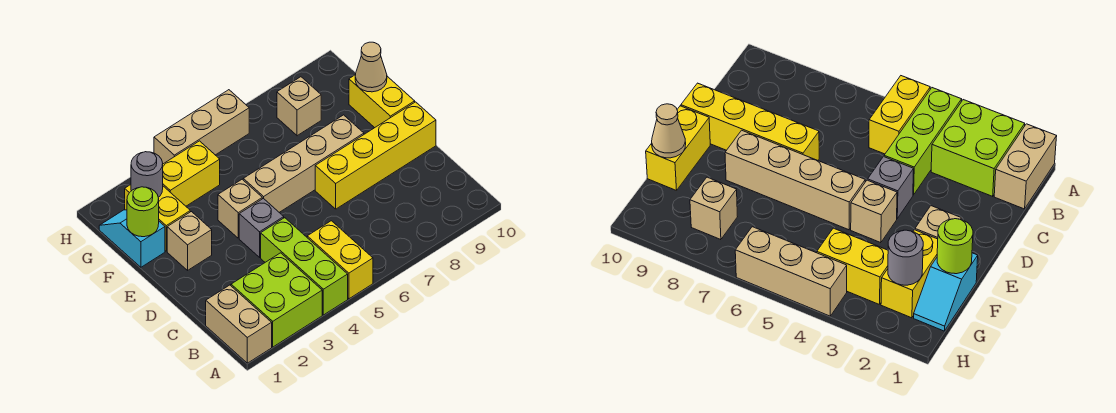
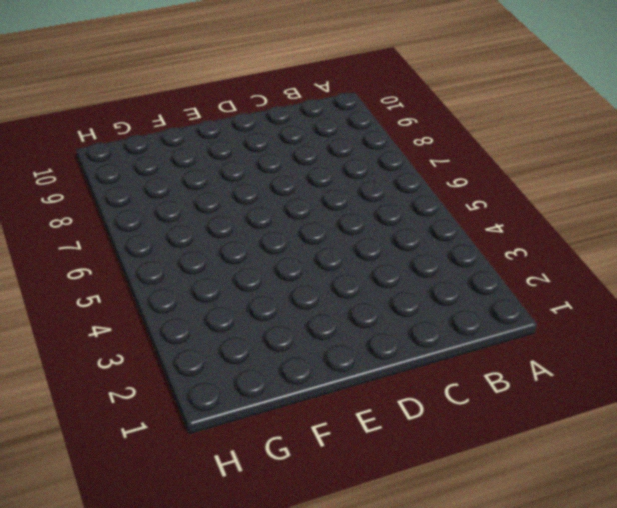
none -> tan brick A1:B1 level 1
none -> lime brick A2:B3 level 1
none -> lime brick A4:C4 level 1

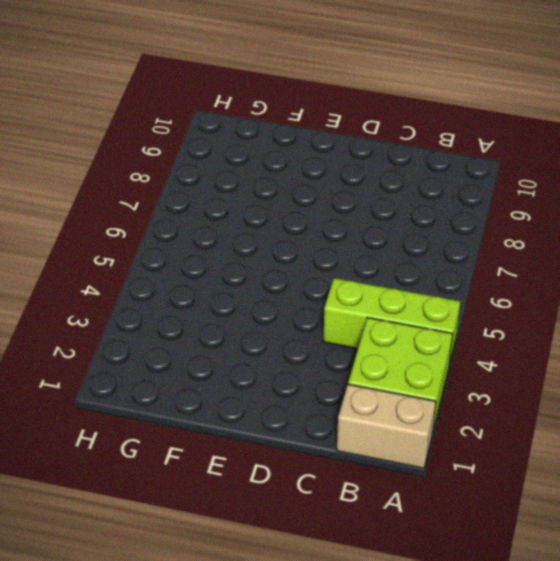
none -> yellow brick A5:B5 level 1
none -> grey brick D4 level 1
none -> yellow brick D7:D10 level 1

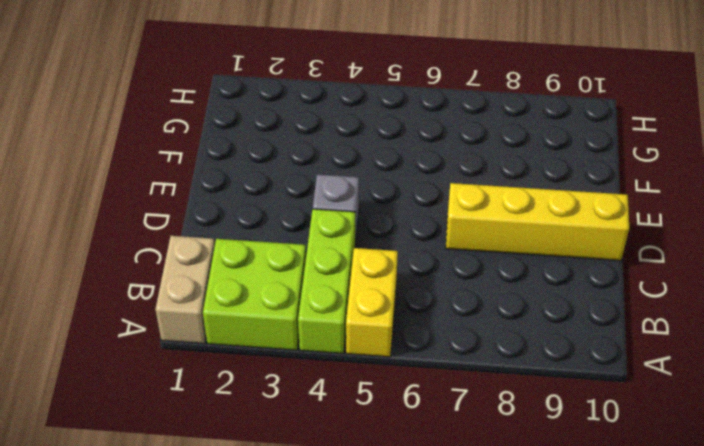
none -> tan brick E2 level 1
none -> tan brick E4 level 1
none -> tan brick E5:E8 level 1

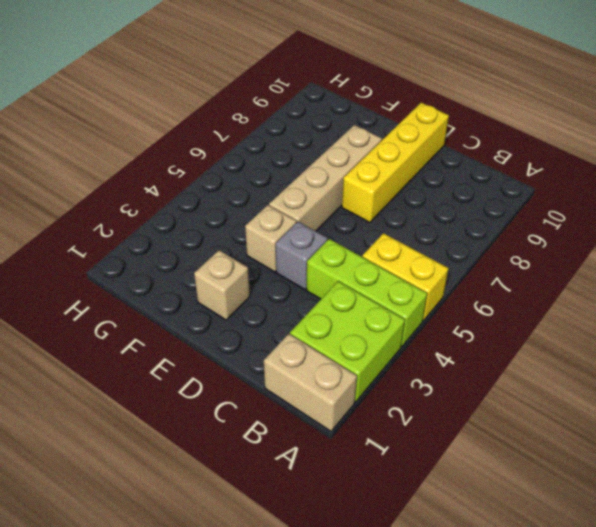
none -> yellow brick E10:F10 level 1
none -> cyan slope F1:G1 level 1 top F
none -> yellow brick F2:G2 level 1

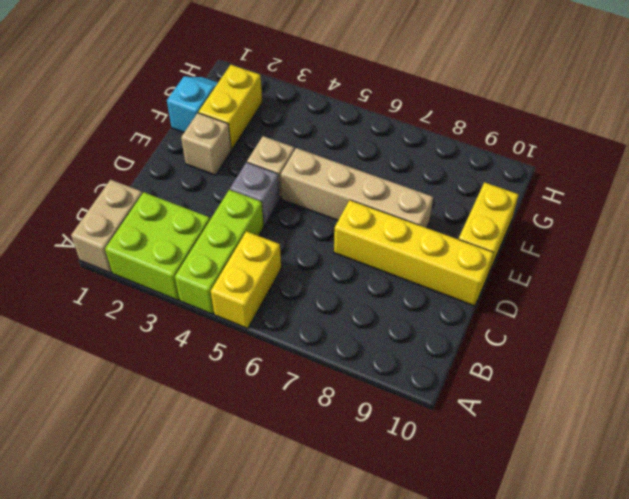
none -> yellow brick G3:G4 level 1
none -> tan brick G8 level 1
none -> tan brick H4:H6 level 1

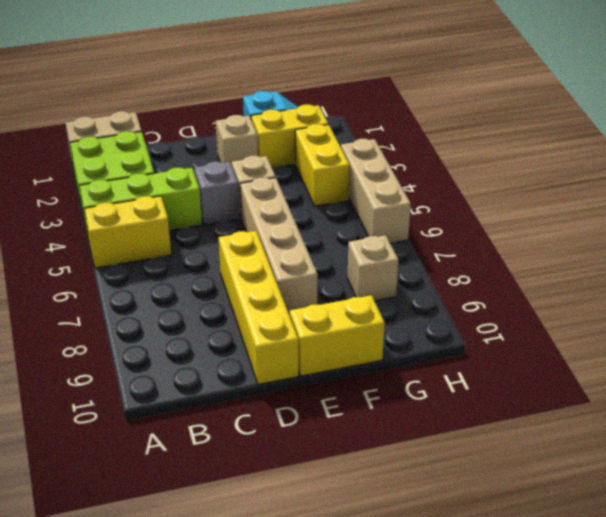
none -> lime round brick F1 level 2
none -> tan cone F10 level 2
none -> grey round brick G2 level 2

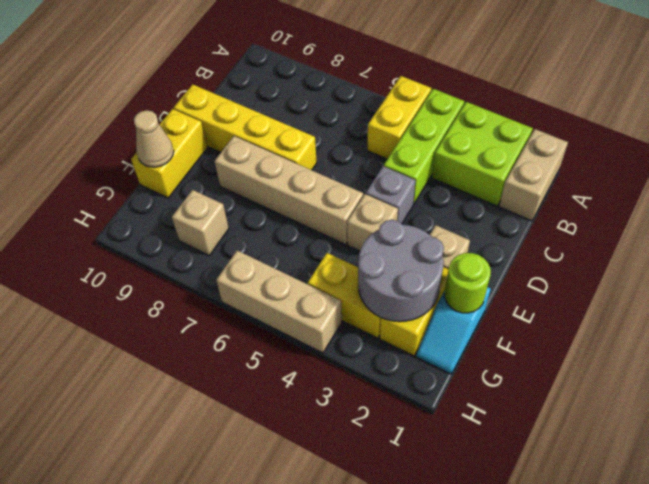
grey round brick F2:G3 level 2 -> grey round brick G2 level 2

